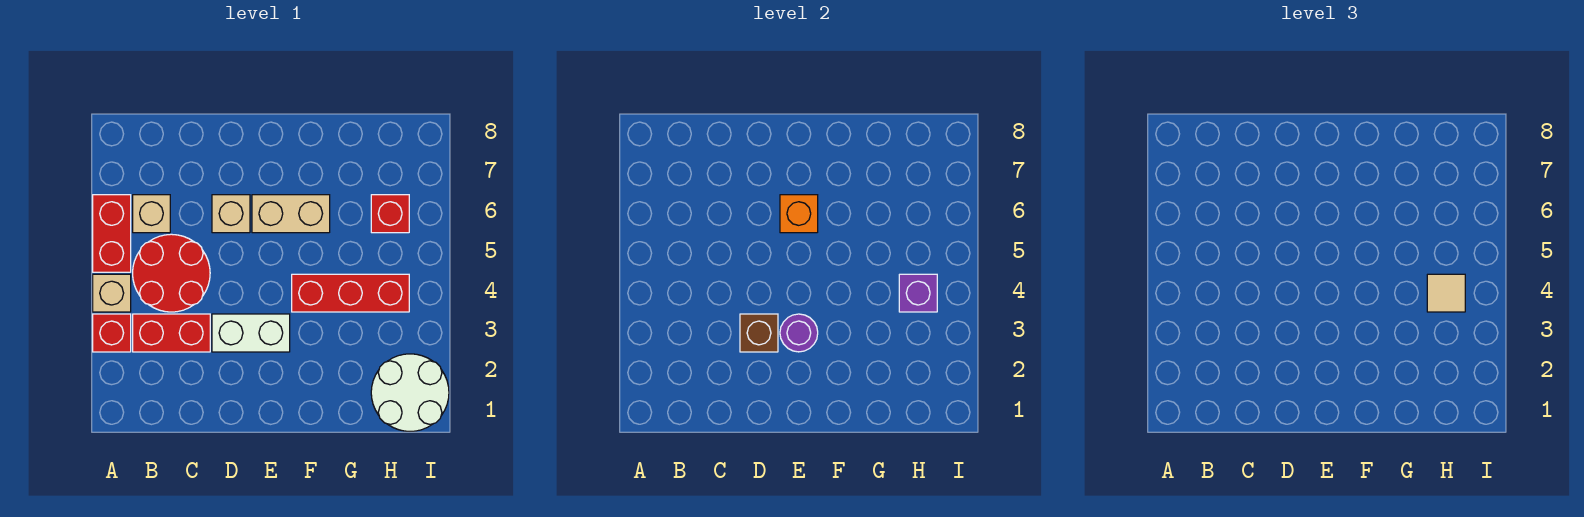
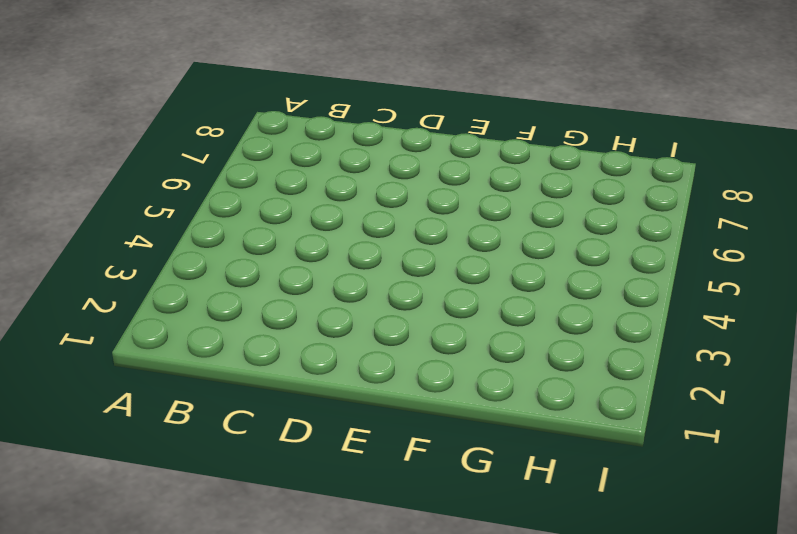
none -> red brick A3 level 1
none -> tan brick A4 level 1
none -> red brick A5:A6 level 1

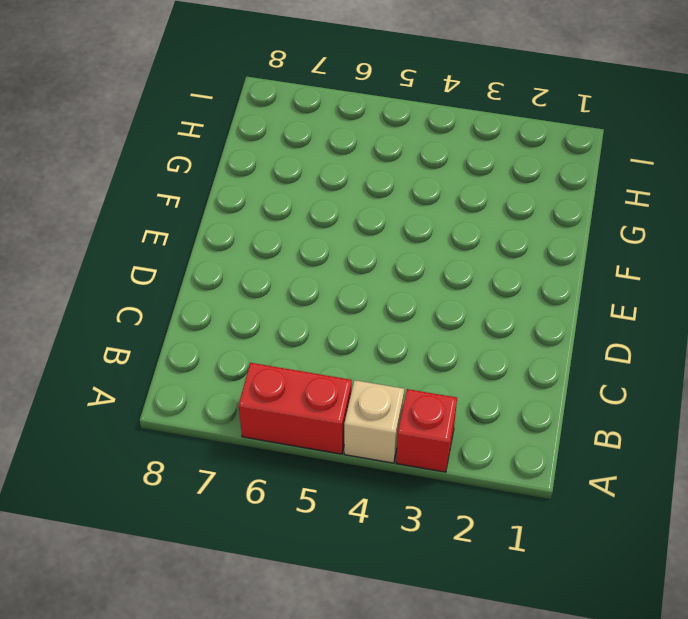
none -> red brick B3:C3 level 1
none -> red round brick B4:C5 level 1
none -> tan brick B6 level 1

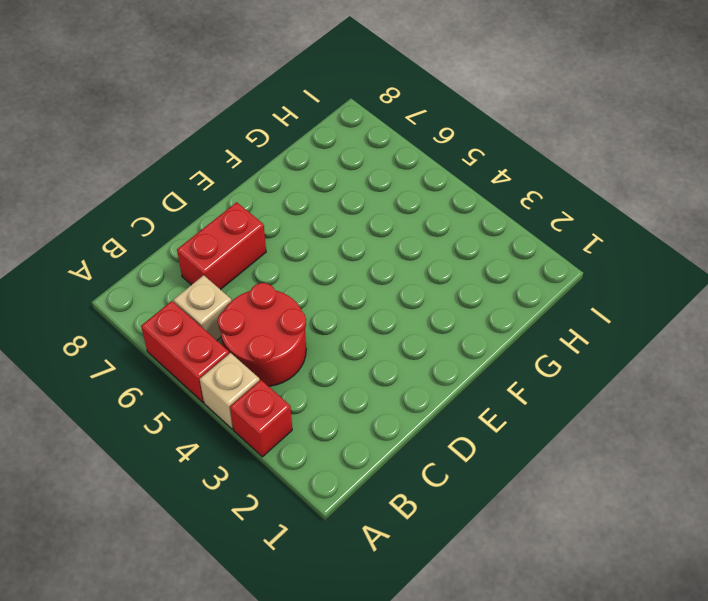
red brick C7:D7 level 1 -> red brick B3:C3 level 1
none -> white brick D3:E3 level 1
none -> tan brick D6 level 1
none -> tan brick E6:F6 level 1

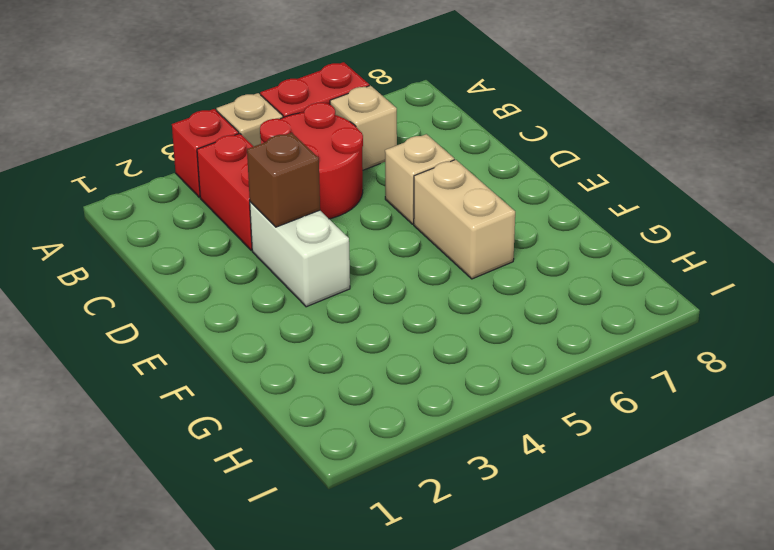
none -> red brick F4:H4 level 1
none -> white round brick H1:I2 level 1
none -> red brick H6 level 1

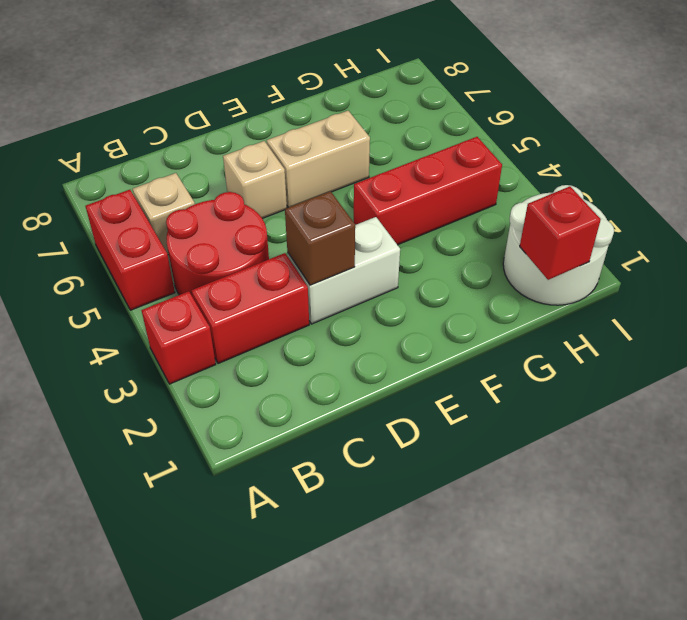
red brick H1 level 2 -> red brick H6 level 1
none -> tan brick A4 level 1
none -> purple round brick E3 level 2
none -> orange brick E6 level 2

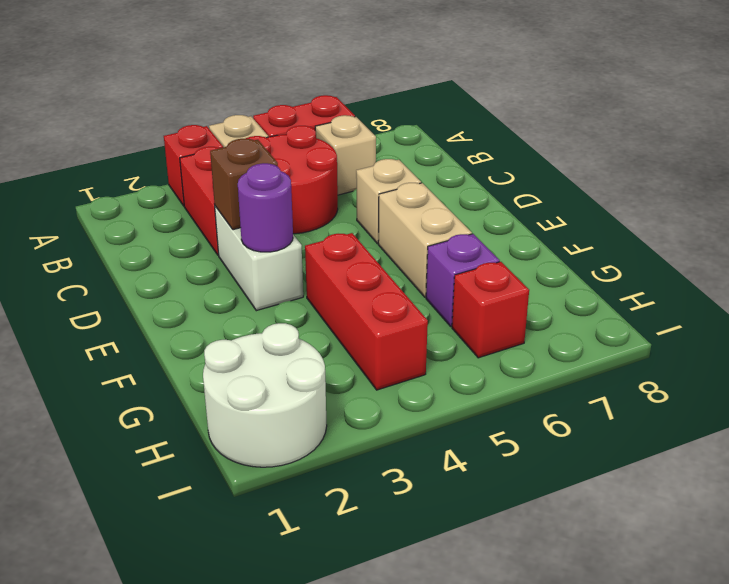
purple brick G6 level 1 -> purple brick H4 level 2
none -> orange brick E6 level 2
none -> tan tile H4 level 3

